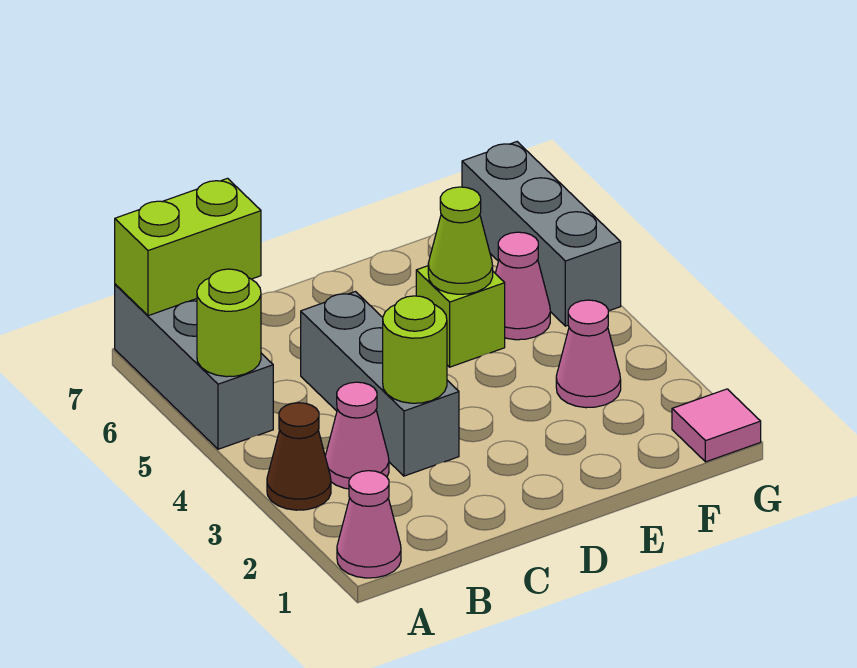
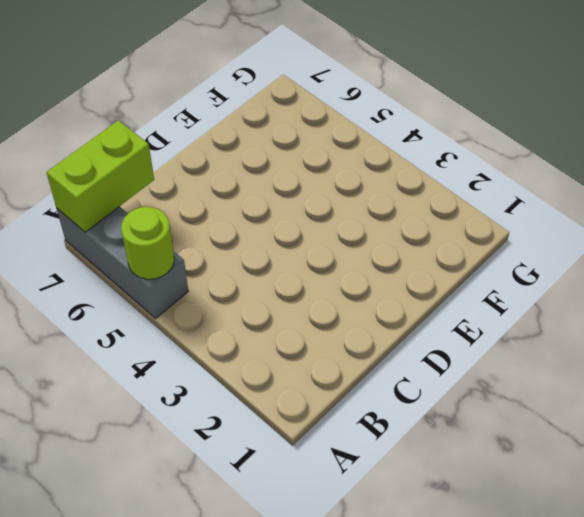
none -> pink cone A1 level 1
none -> brown cone A3 level 1
none -> pink cone B3 level 1

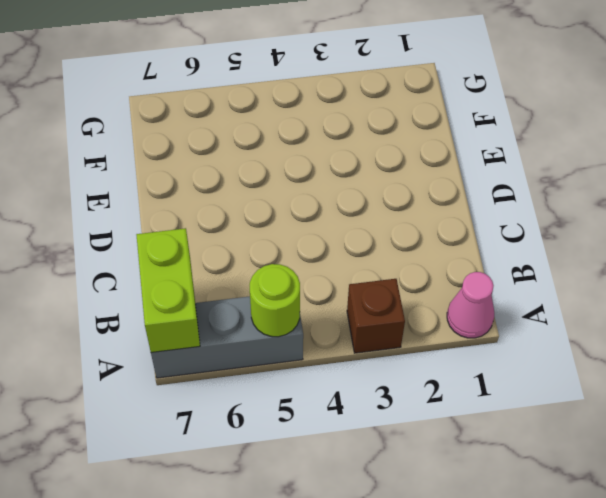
brown brick A3 level 1 -> brown cone A3 level 1
none -> pink cone B3 level 1
none -> grey brick C3:C5 level 1
none -> lime brick E5 level 1

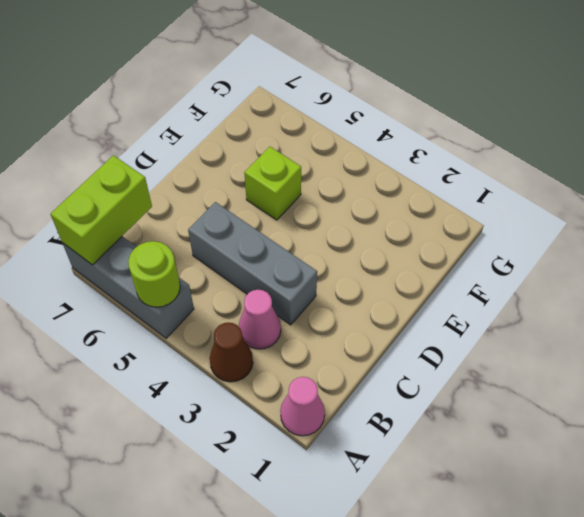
none -> pink cone F3 level 1
none -> pink cone F5 level 1
none -> pink tile G1 level 1

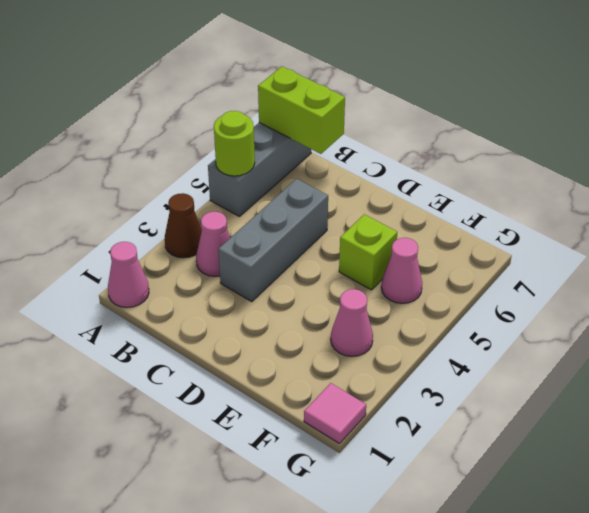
none -> grey brick G5:G7 level 1
none -> lime round brick C3 level 2
none -> lime cone E5 level 2

